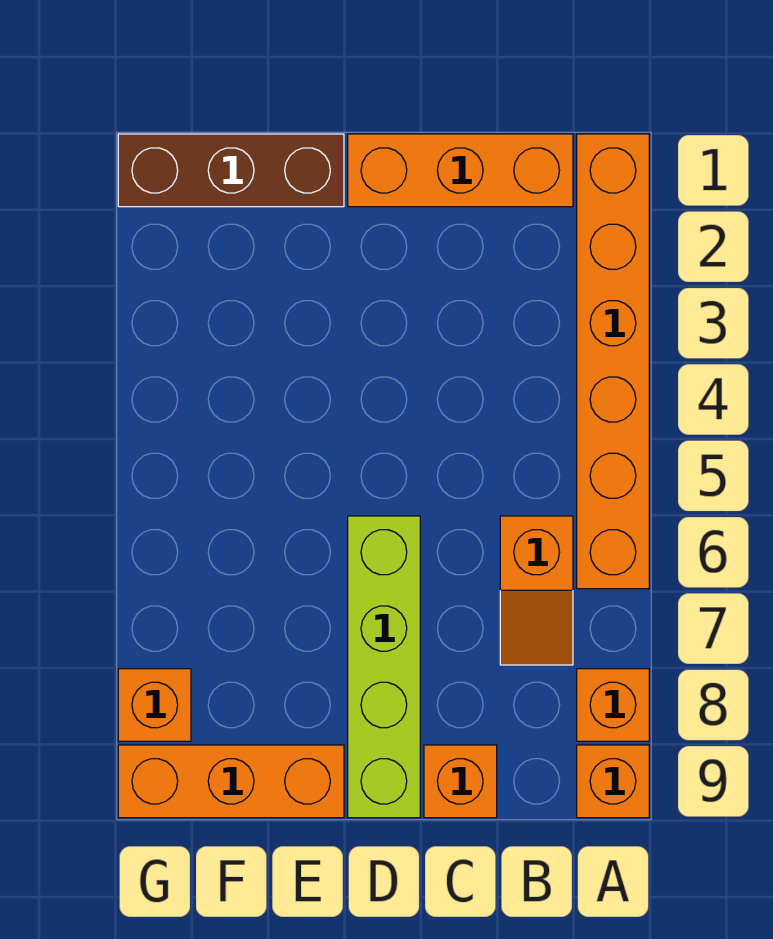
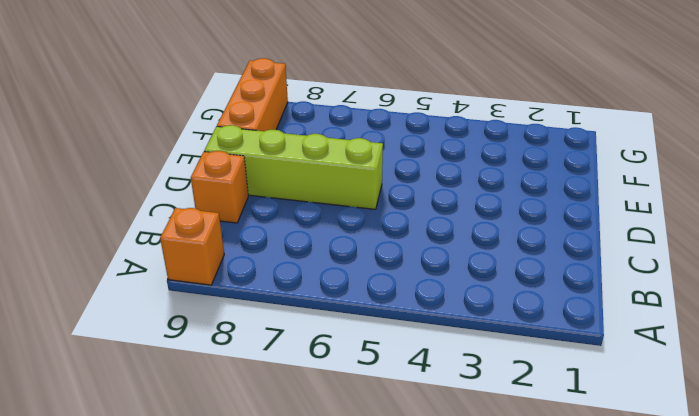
none -> orange brick A1:A6 level 1
none -> orange brick A8 level 1

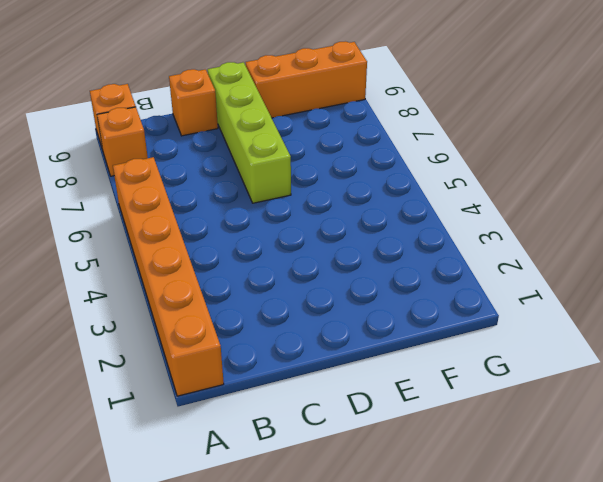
none -> orange brick B1:D1 level 1
none -> orange slope B6:B7 level 1 top 6

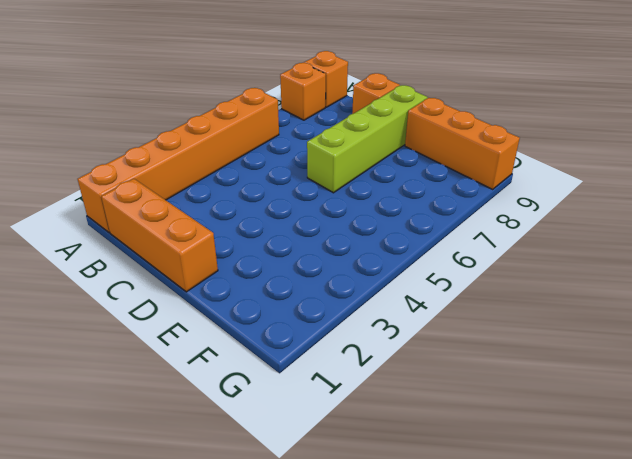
none -> orange slope B6:B7 level 1 top 6
none -> brown brick E1:G1 level 1

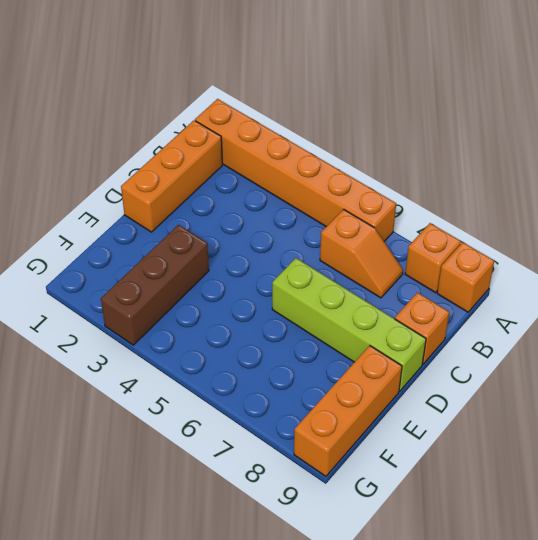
brown brick E3:G3 level 1 -> brown brick E1:G1 level 1
none -> orange brick G8 level 1

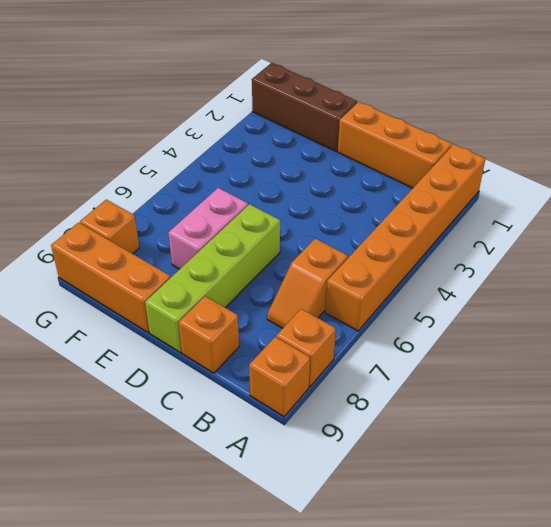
pink brick E6:E7 level 1 -> none

